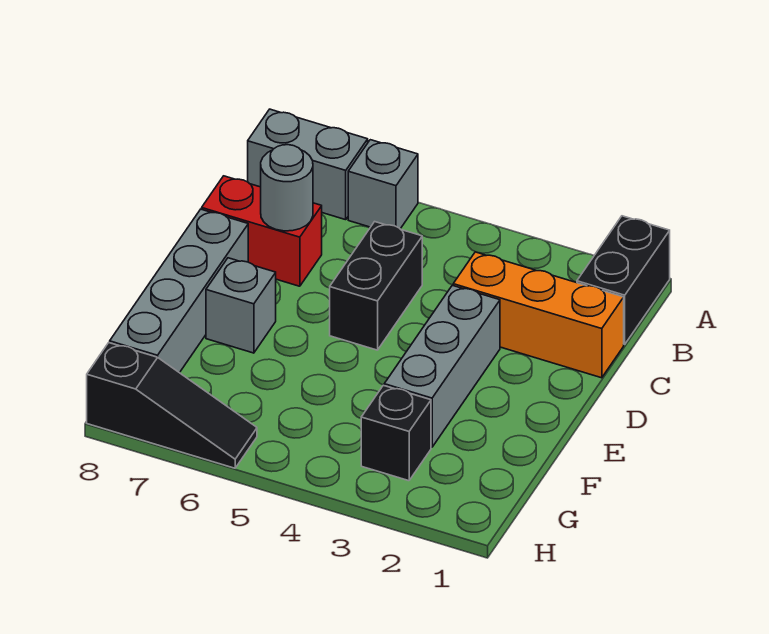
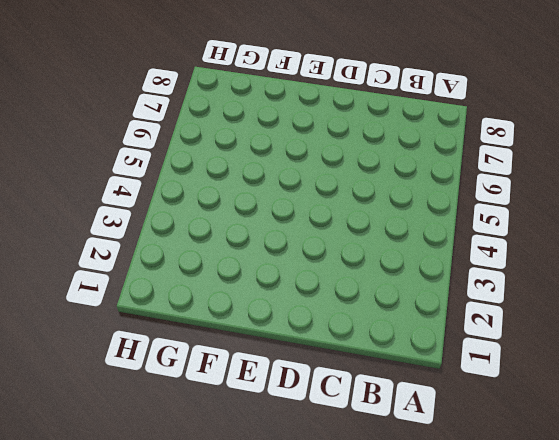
none -> black brick A1:B1 level 1
none -> grey brick A6 level 1
none -> grey brick A7:A8 level 1

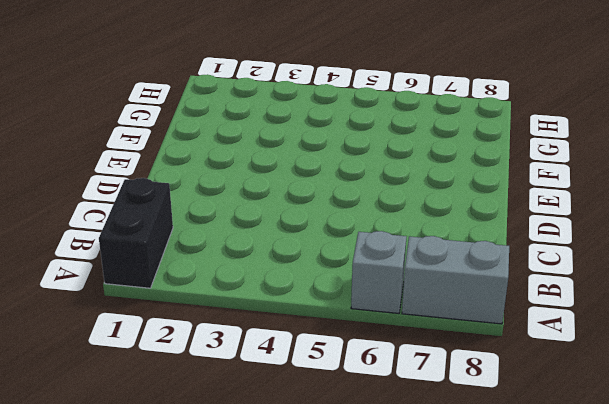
none -> orange brick C1:C3 level 1
none -> black brick C5:D5 level 1
none -> red brick C7:C8 level 1

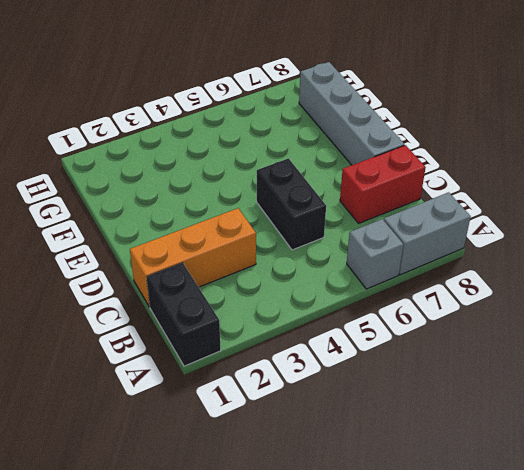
none -> grey brick D3:F3 level 1
none -> grey brick E7 level 1
none -> black brick G3 level 1

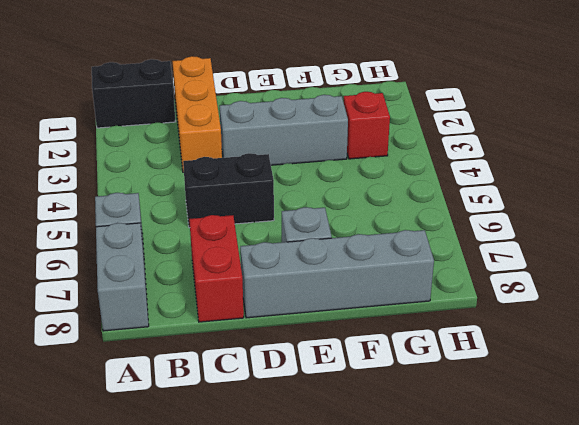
red brick G3 level 1 -> black brick G3 level 1
none -> black slope H6:H8 level 1 top 8
none -> grey round brick C7 level 2

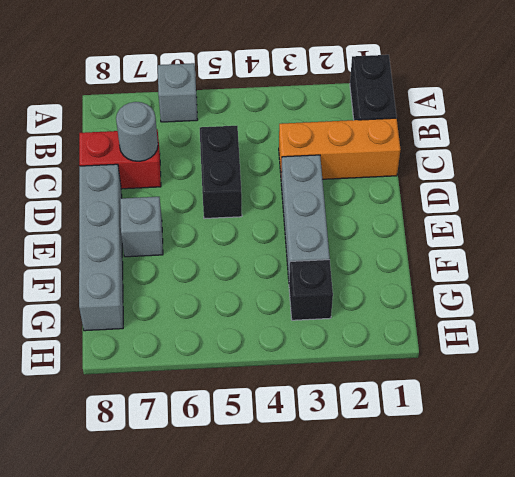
none -> grey brick A7:A8 level 1
none -> black slope H6:H8 level 1 top 8

